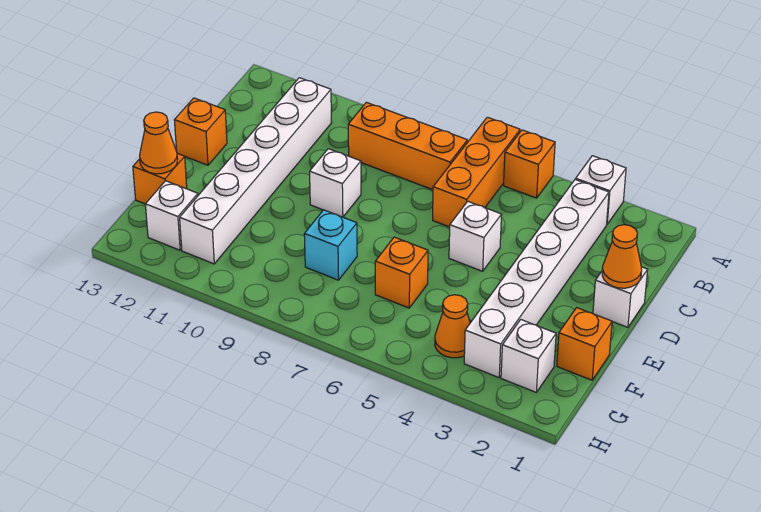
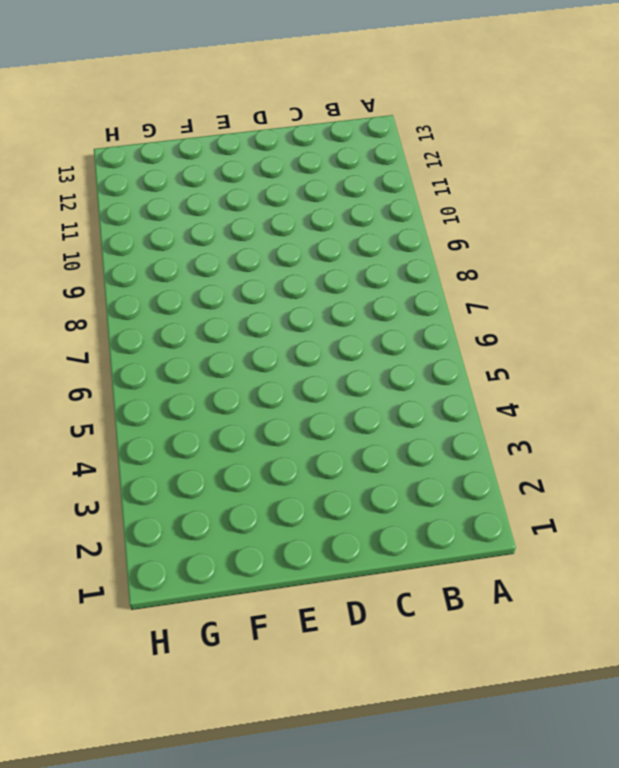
none -> white brick A3 level 1
none -> orange brick A5 level 1
none -> orange brick A6:C6 level 1

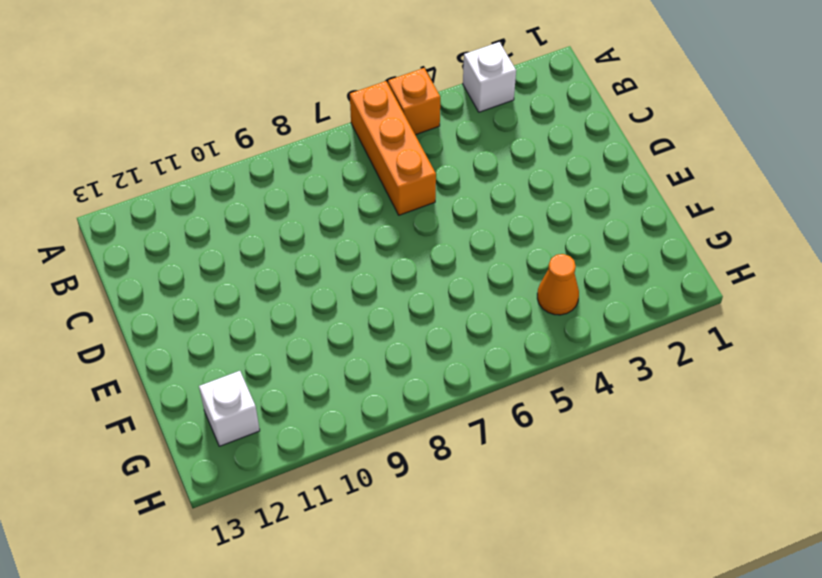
none -> white brick B3:G3 level 1
none -> orange brick B7:B9 level 1
none -> white brick B11:G11 level 1

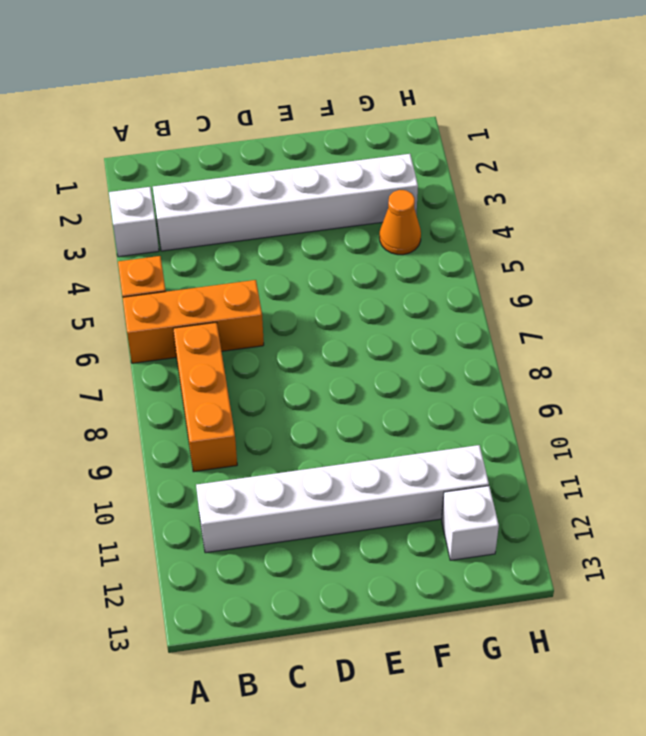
none -> white brick D1 level 1
none -> white brick D5 level 1
none -> white brick D9 level 1

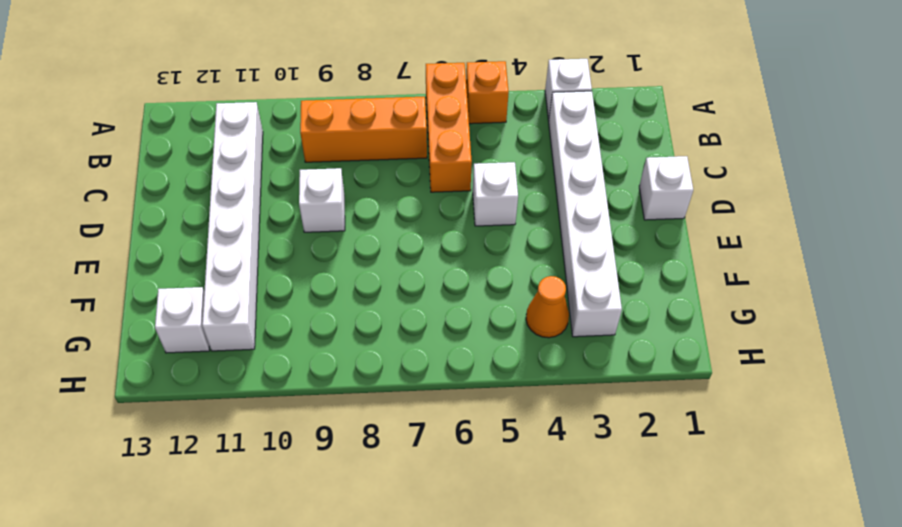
none -> orange brick D13 level 1
none -> orange brick F1 level 1
none -> orange brick F6 level 1

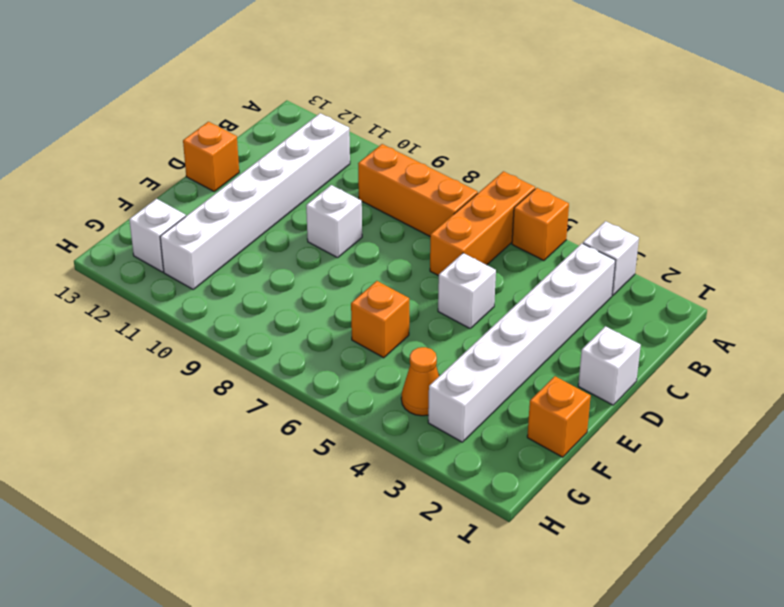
none -> cyan brick F8 level 1
none -> orange brick F13 level 1
none -> white brick G2 level 1

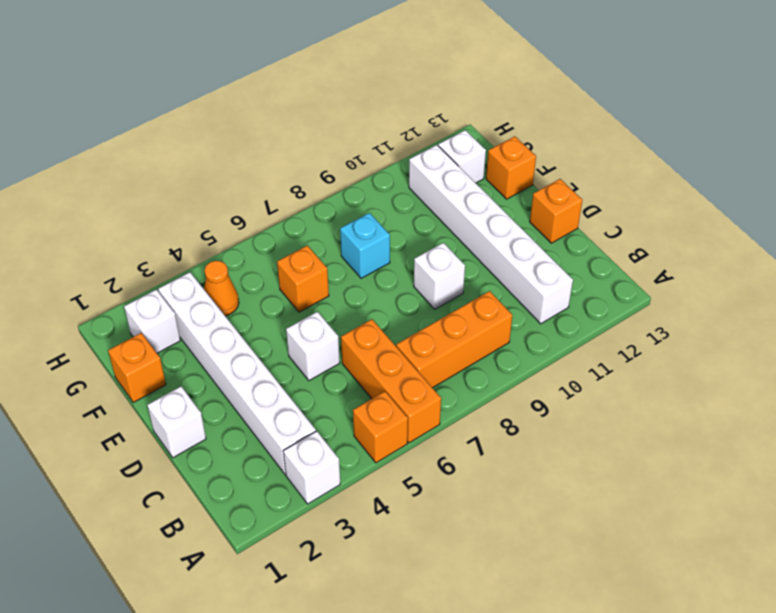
none -> orange cone D1 level 2
none -> orange cone F13 level 2

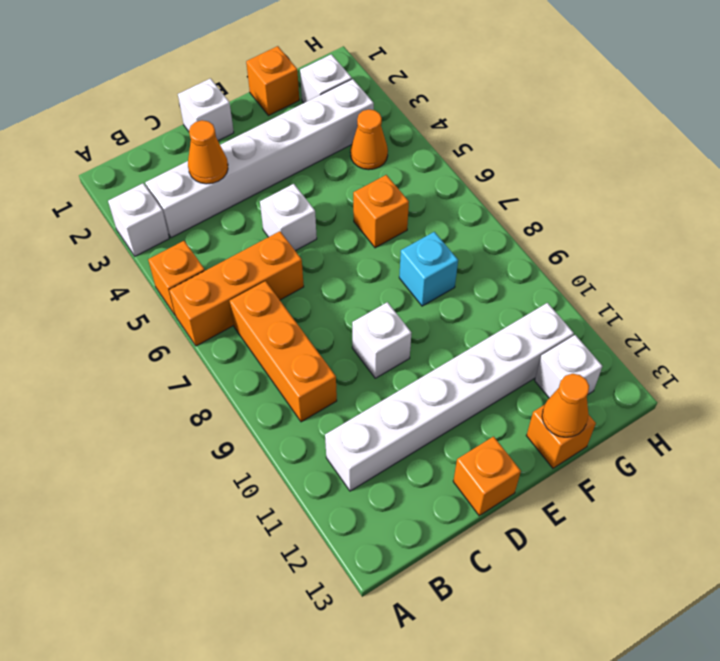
orange cone C3 level 2 -> orange cone D1 level 2

